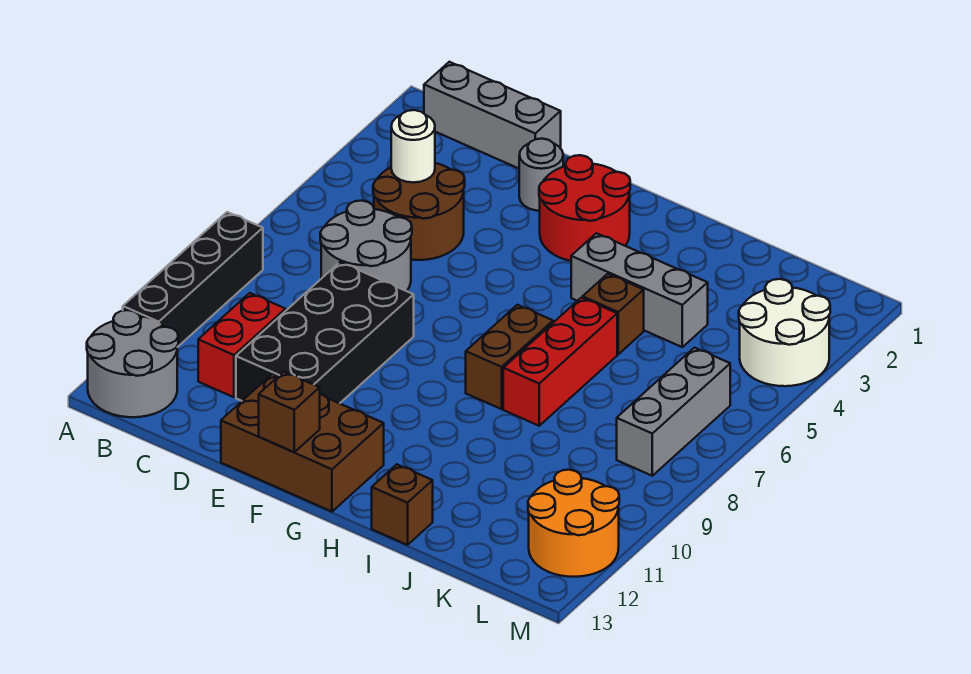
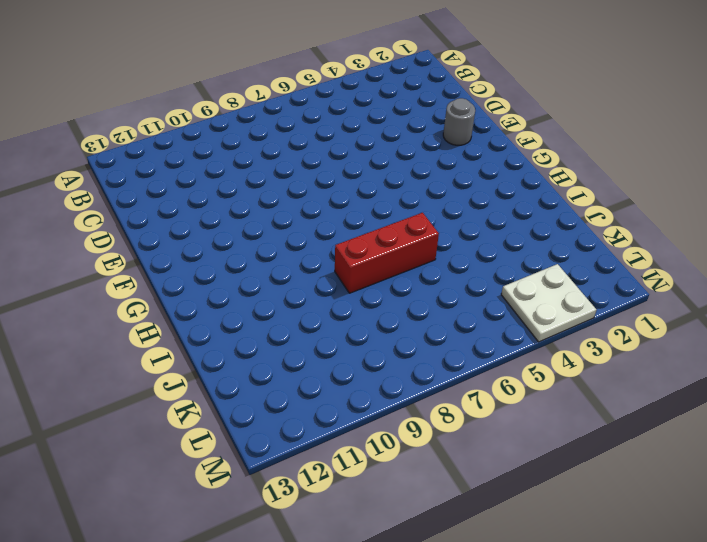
white plate L3:M4 level 1 -> white round brick L3:M4 level 1
none -> black brick A8:A11 level 1
none -> grey round brick A12:B13 level 1
none -> grey brick B1:D1 level 1

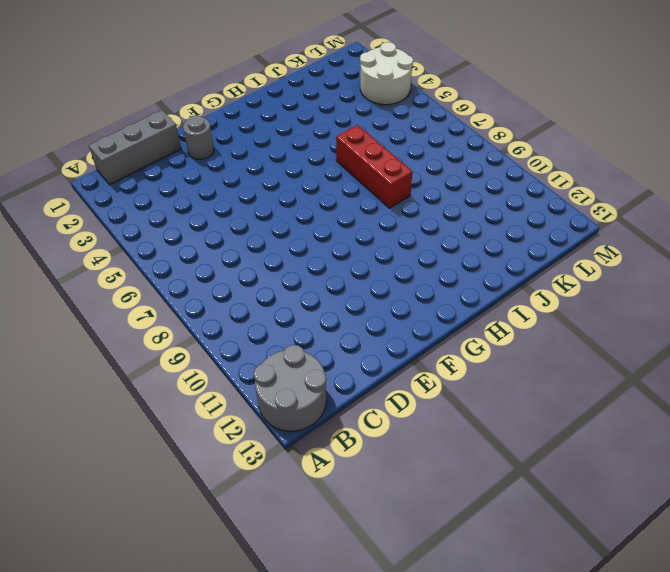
none -> black brick A8:A11 level 1
none -> brown round brick C4:D5 level 1
none -> grey round brick C6:D7 level 1

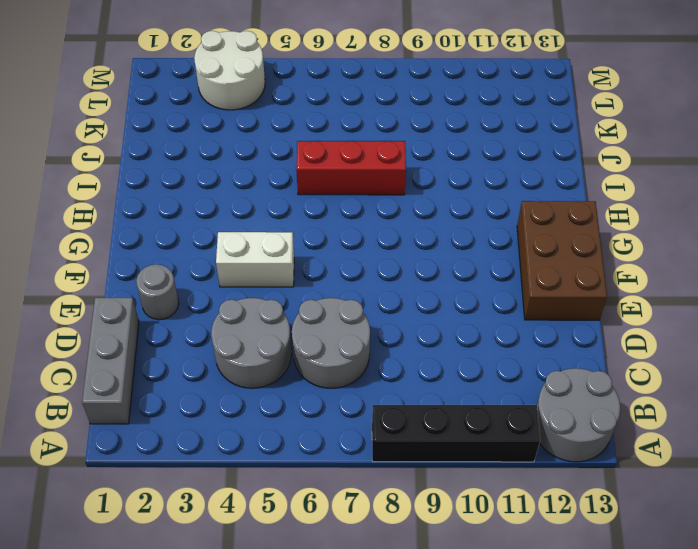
grey round brick C4:D5 level 1 -> brown round brick C4:D5 level 1
white brick F4:F5 level 1 -> none
none -> red brick C10:C11 level 1
none -> black brick D8:E11 level 1
none -> red round brick F2:G3 level 1

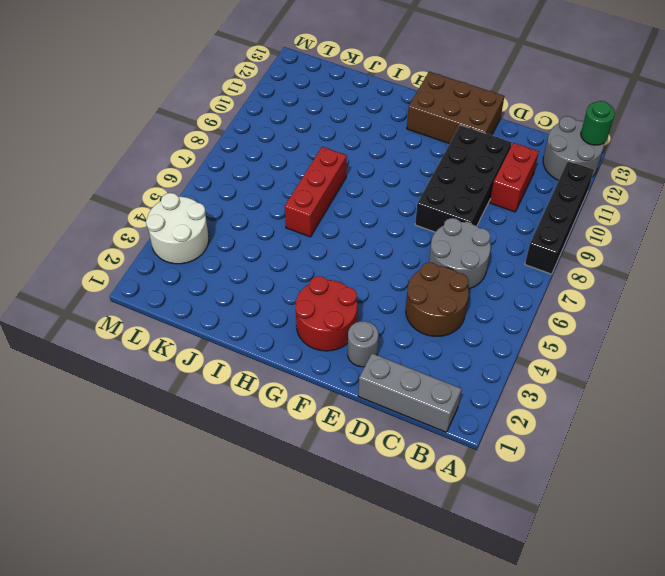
green round brick A13 level 2 -> none
none -> grey brick H4:J4 level 1
none -> brown brick H7:H8 level 1
none -> brown brick I5 level 1

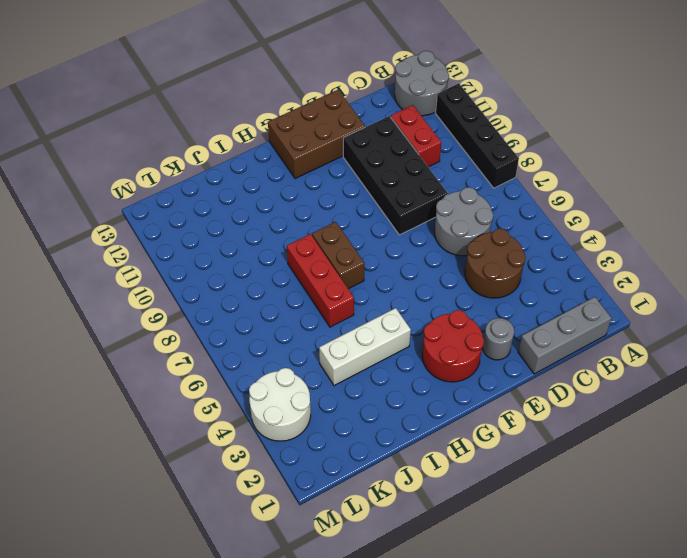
white brick H4:J4 level 1 -> grey brick H4:J4 level 1
none -> brown brick I5 level 1
none -> brown brick I13 level 1
none -> grey brick L6:L8 level 1

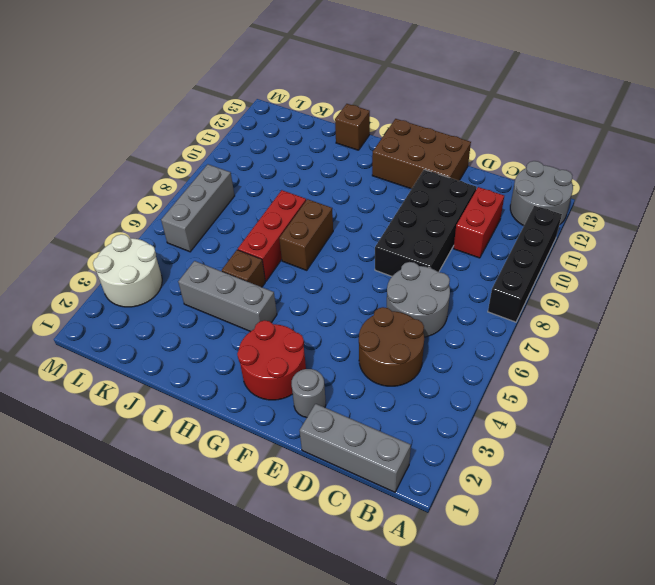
none -> orange round brick L11:M12 level 1
none -> white round brick C4 level 2
none -> brown brick F13 level 2

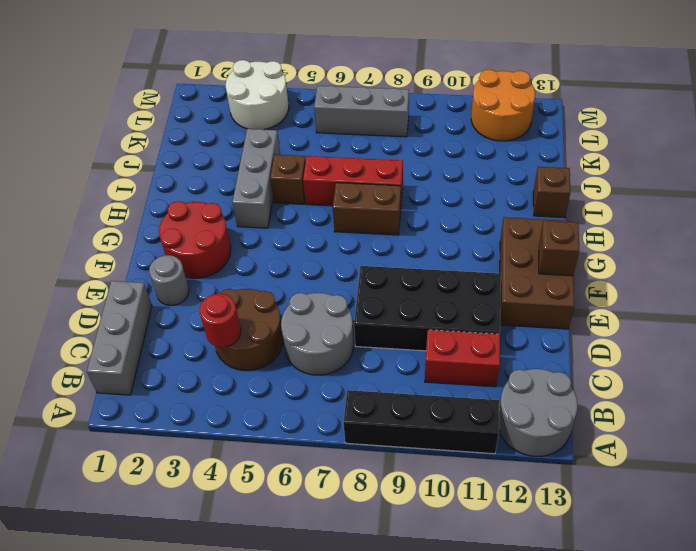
red round brick C4 level 2 -> white round brick C4 level 2

